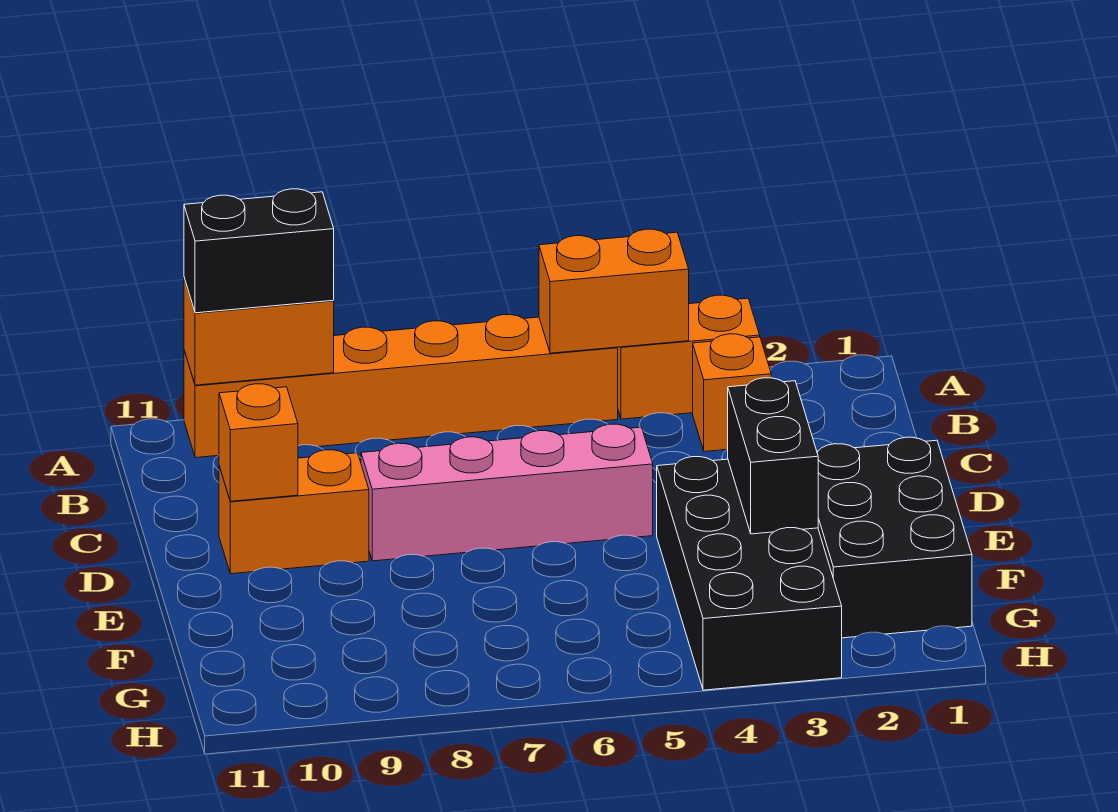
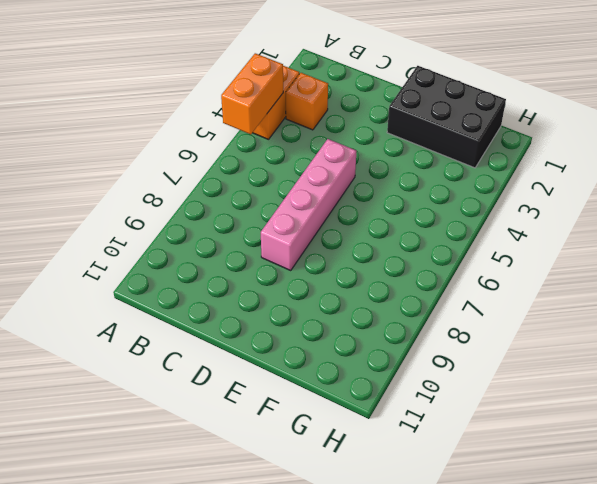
none -> orange brick A5:A10 level 1
none -> orange brick D9:D10 level 1
none -> black brick E3:H4 level 1

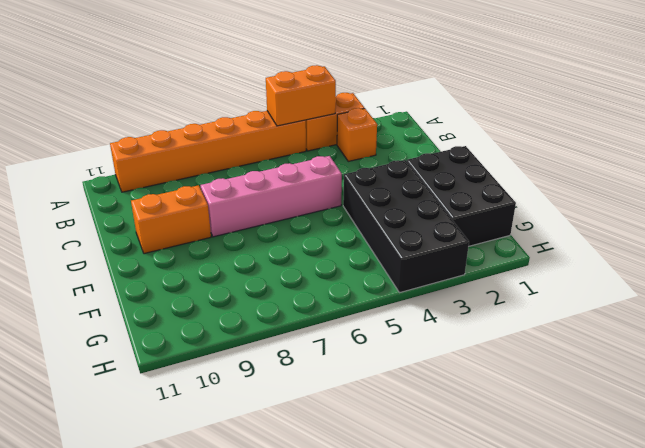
none -> orange brick A9:A10 level 2
none -> orange brick D10 level 2
none -> black brick E3:F3 level 2

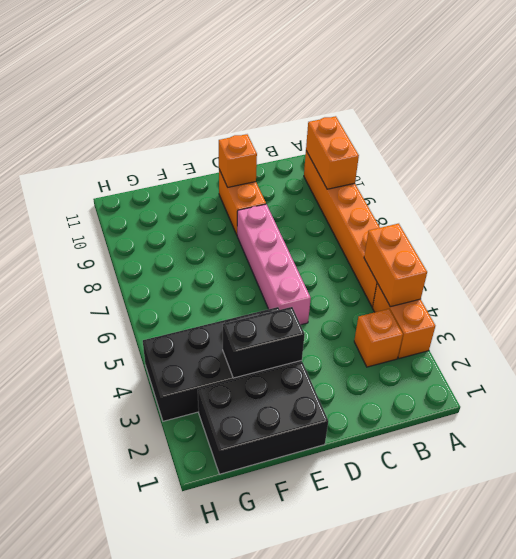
none -> black brick A9:A10 level 3

